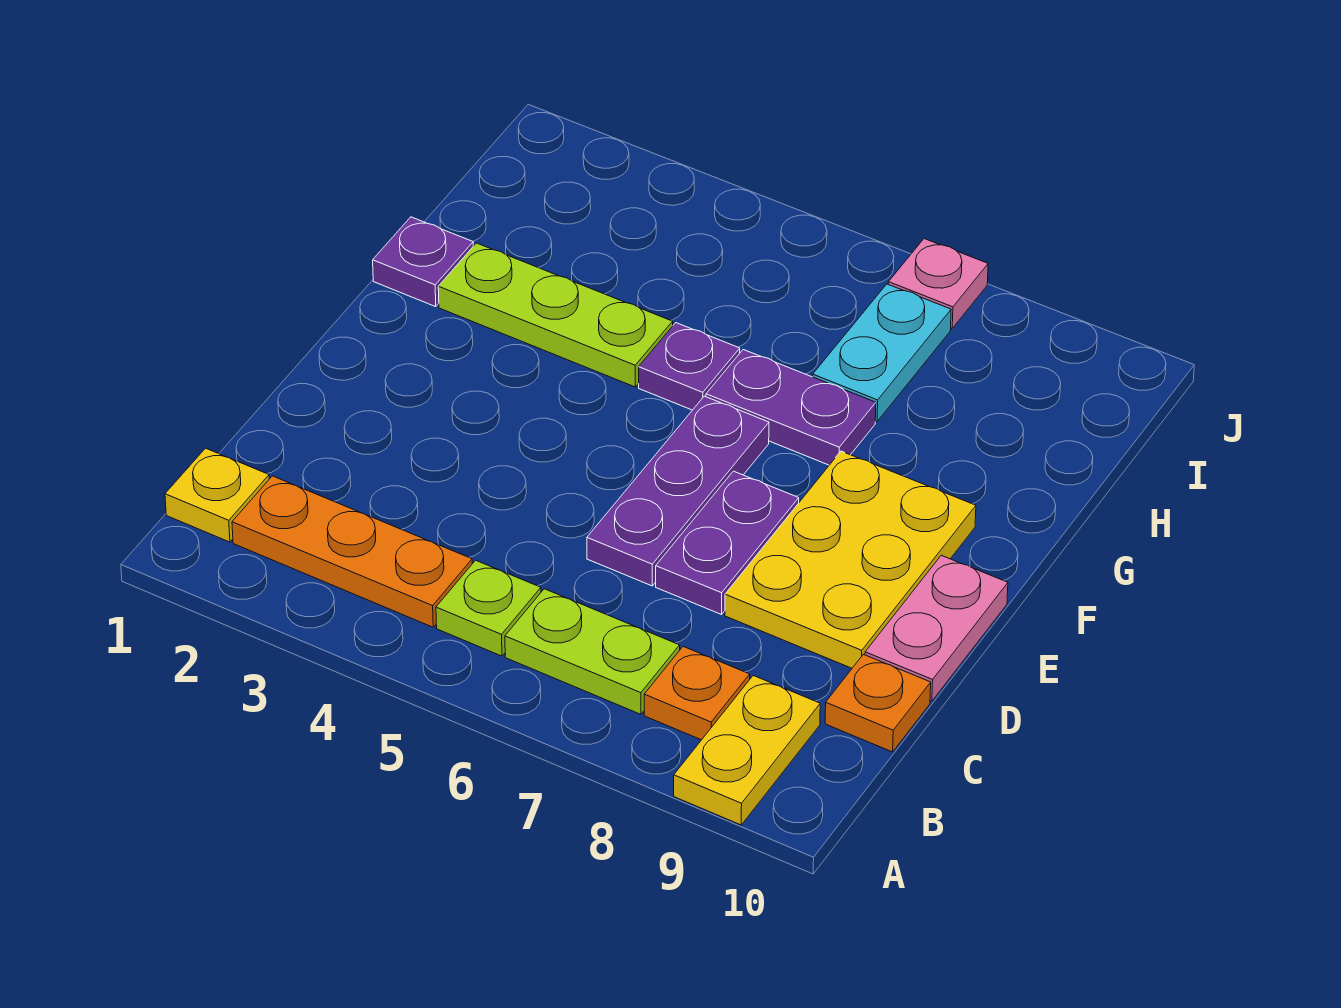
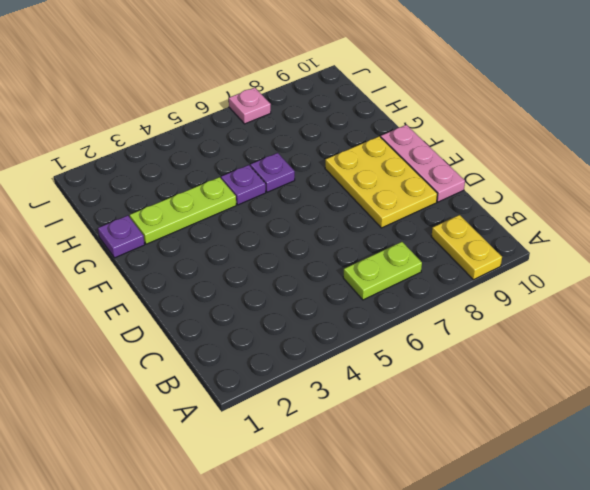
pink plate D10:F10 level 1 -> pink plate D10:E10 level 1
purple plate G6 level 1 -> purple plate G6:G7 level 1
none -> yellow plate B1 level 1
none -> orange plate B2:B4 level 1
none -> lime plate B5 level 1

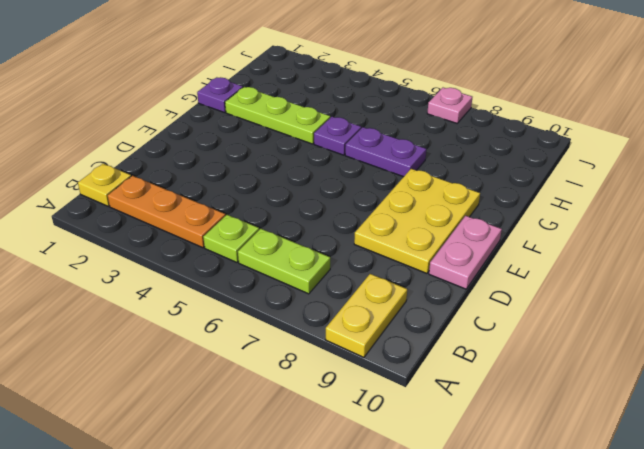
none -> orange plate B8 level 1
none -> orange plate C10 level 1
none -> purple plate D6:F6 level 1

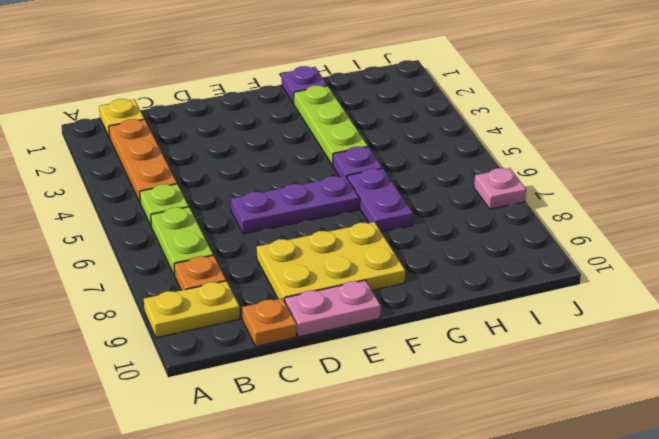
none -> purple plate D7:E7 level 1
none -> cyan plate H7:I7 level 1

